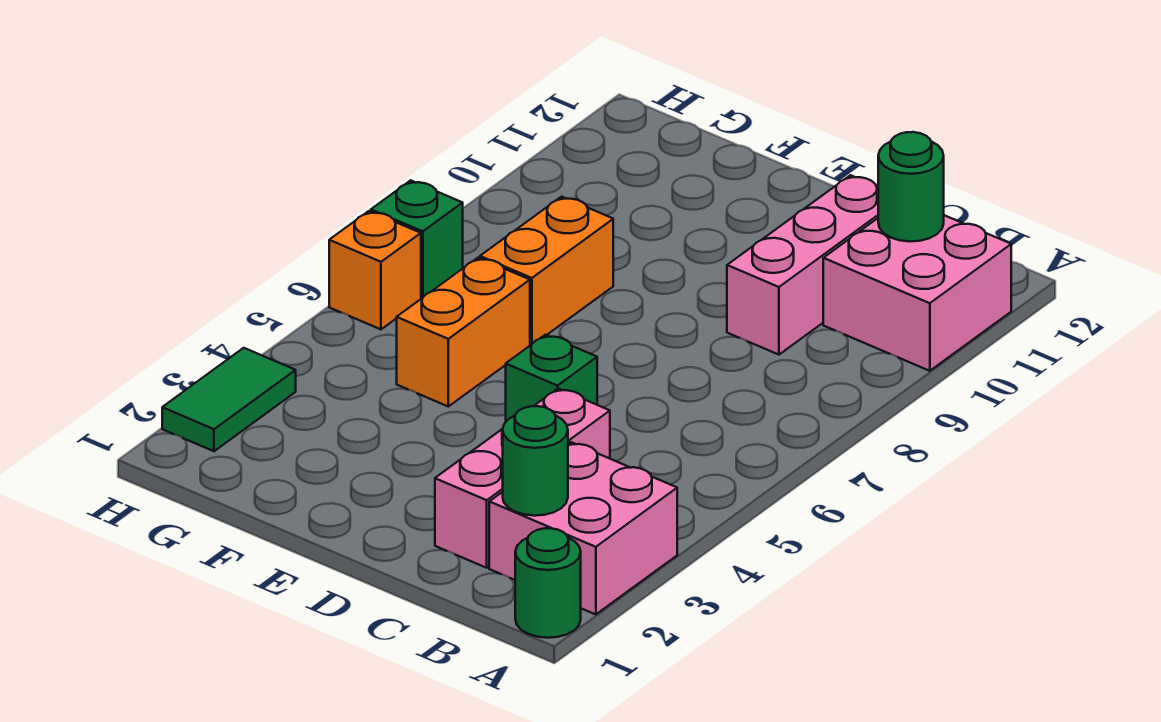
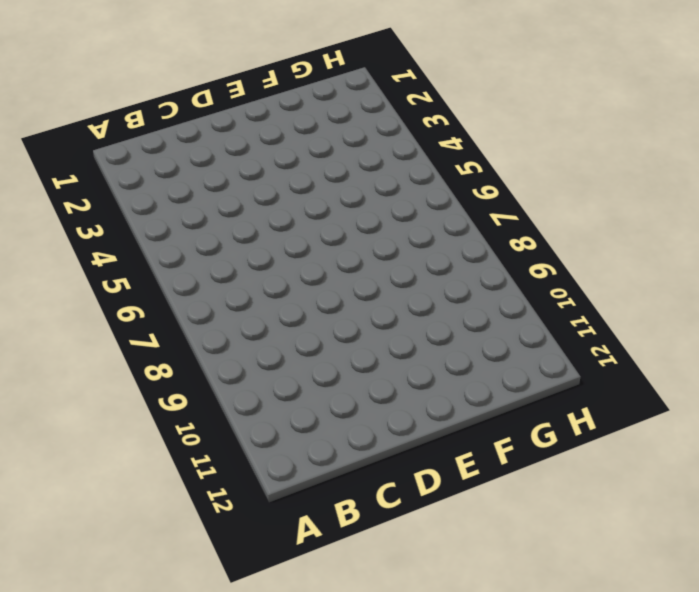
none -> green round brick A1 level 1
none -> pink brick A2:B3 level 1
none -> pink brick A10:B11 level 1

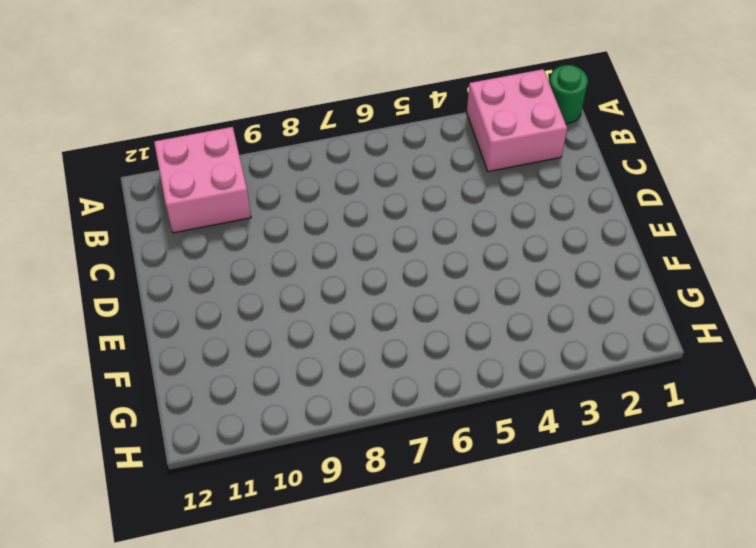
none -> pink brick C2:C4 level 1
none -> pink brick C9:C11 level 1
none -> green brick D5 level 1

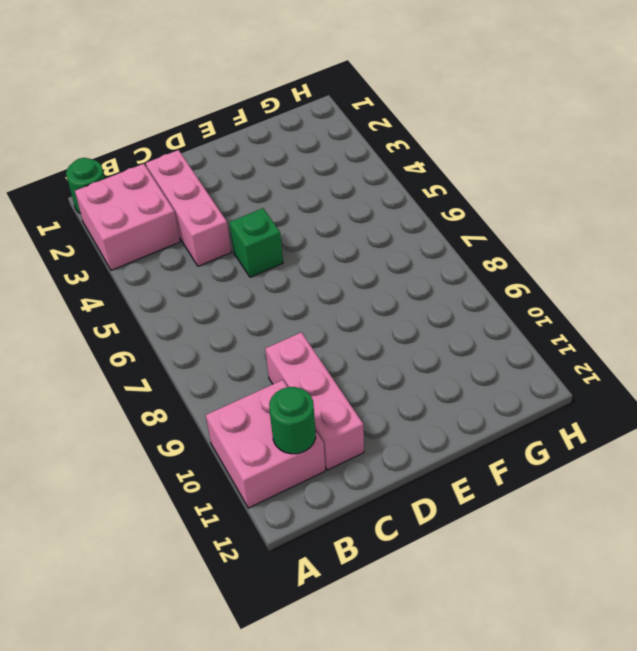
none -> orange brick F5:F6 level 1
none -> orange brick F7:F8 level 1
none -> green tile H2:H3 level 1

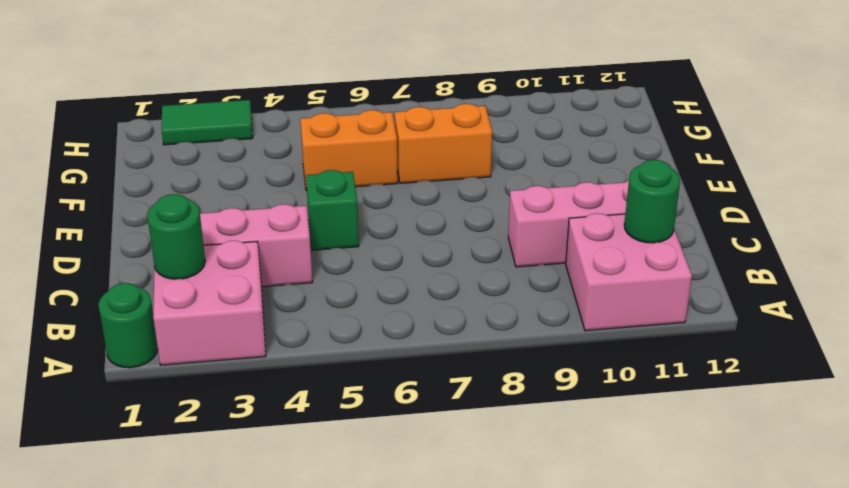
none -> orange brick H6 level 1
none -> green brick H7 level 1

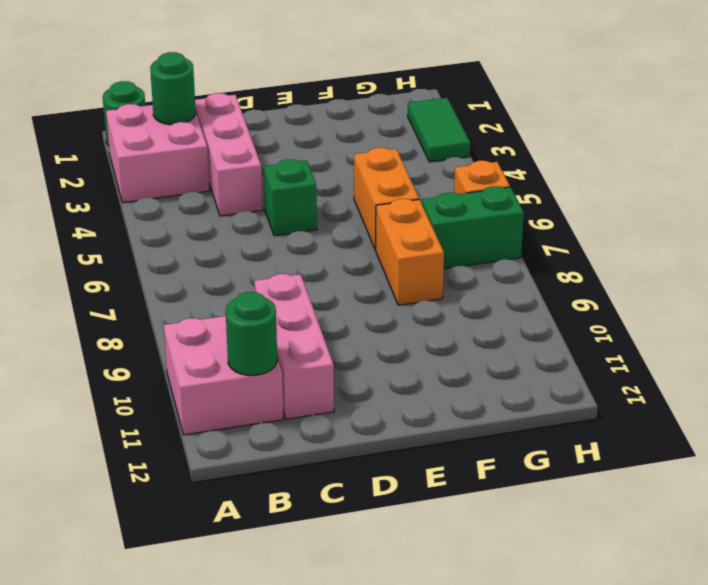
green brick G7:H7 level 1 -> green brick H7 level 1

